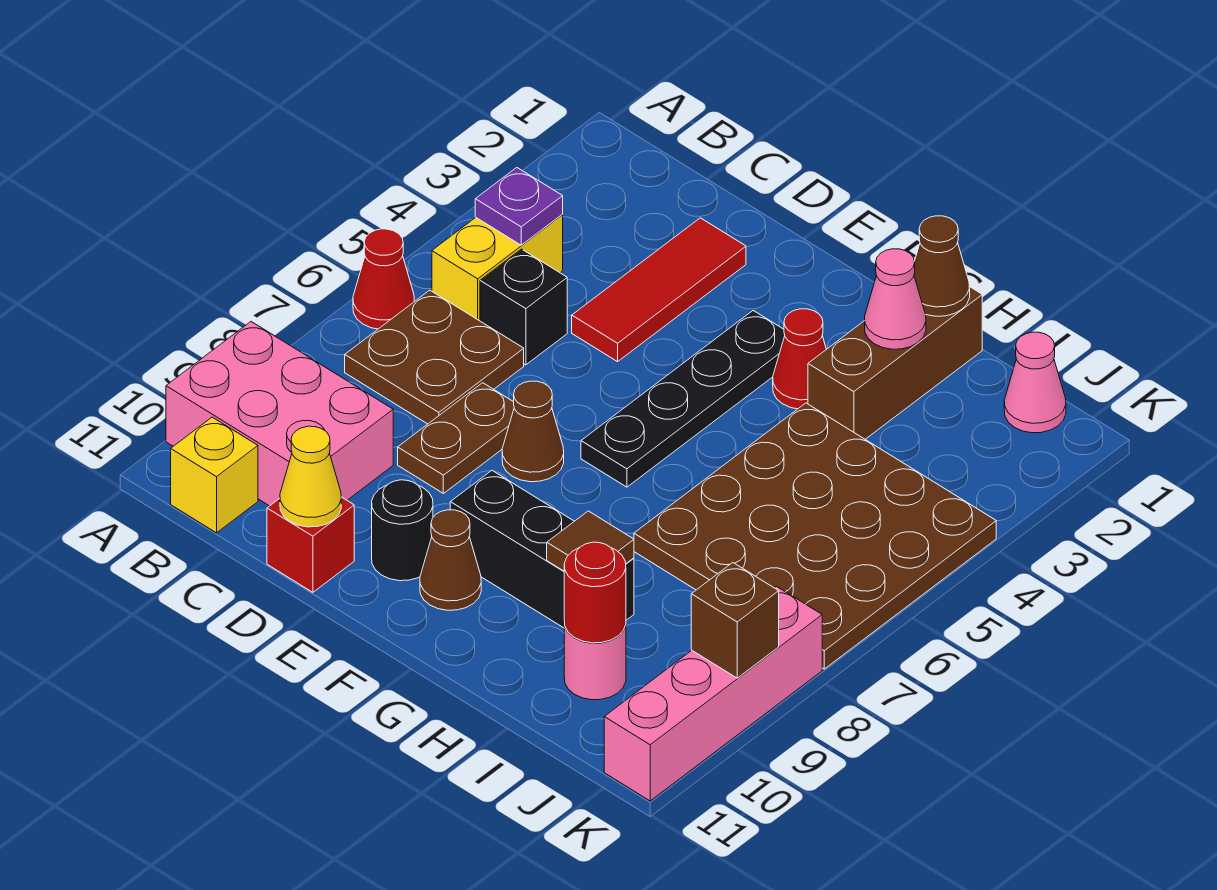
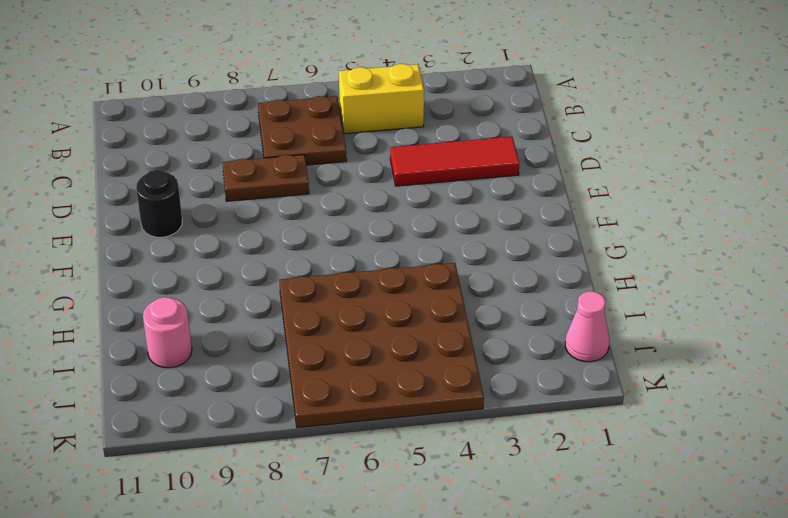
none -> red cone A6 level 1
none -> pink brick A9:C10 level 1
none -> yellow brick B11 level 1

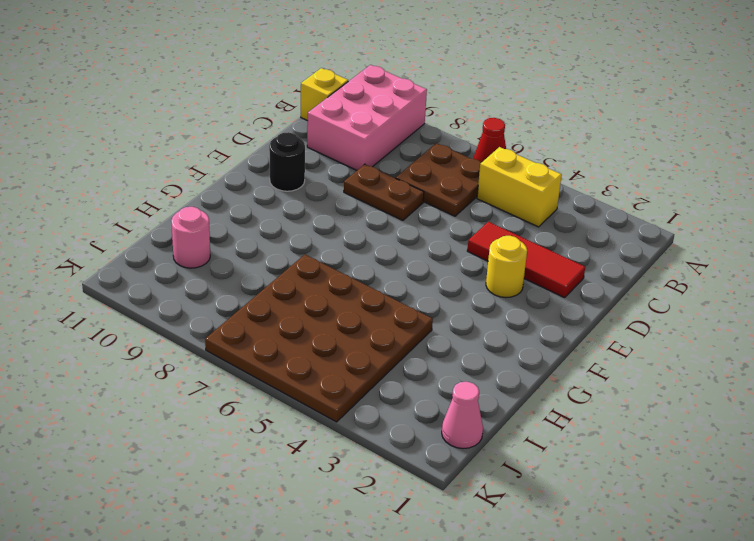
yellow round brick E3 level 1 -> none
none -> black brick C5 level 1
none -> red brick D11 level 1
none -> brown cone E7 level 1

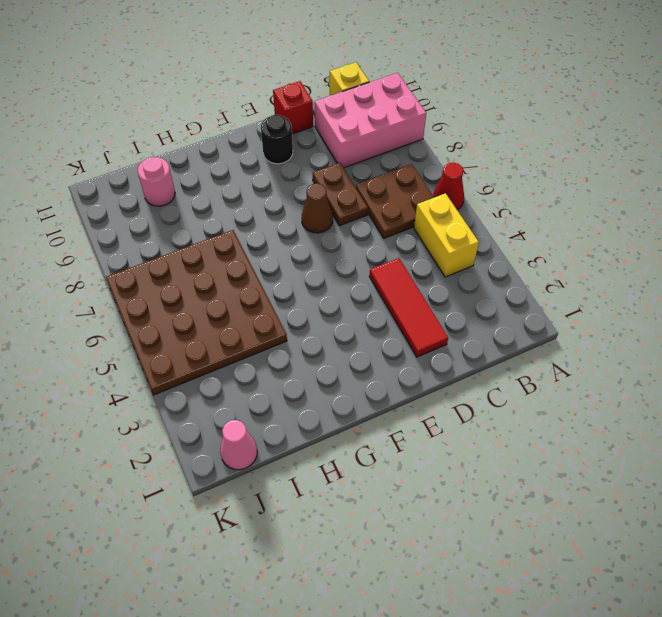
none -> black brick C5 level 1
none -> black plate F3:F6 level 1
none -> black brick F9:H9 level 1

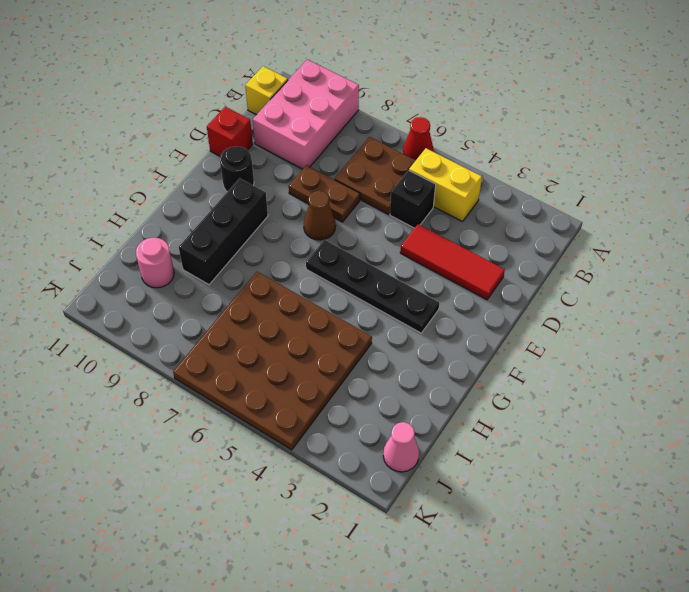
none -> brown cone F10 level 1
none -> red cone G3 level 1
none -> brown brick H1:H3 level 1

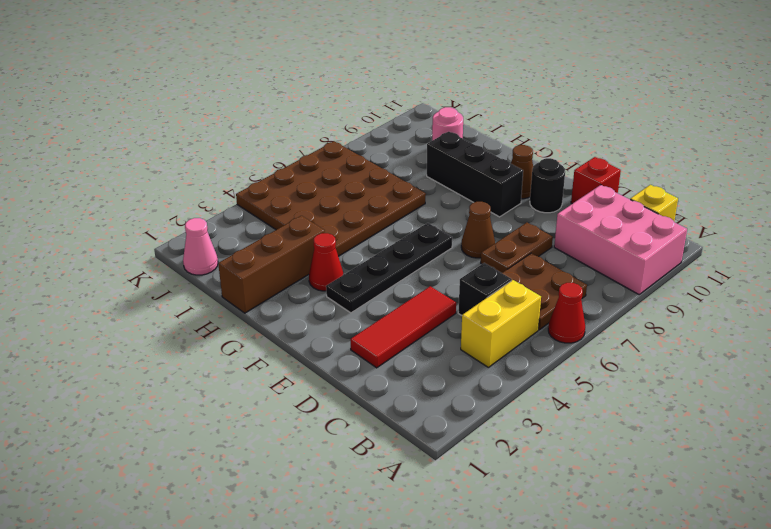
none -> pink brick K8:K11 level 1
none -> purple plate B4 level 2
none -> yellow cone D11 level 2

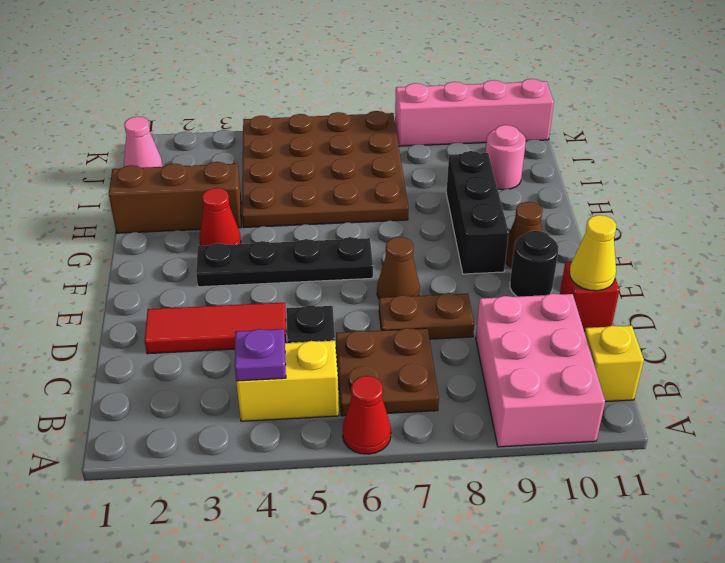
none -> brown cone H1 level 2
none -> pink cone H2 level 2
none -> brown tile H9 level 2

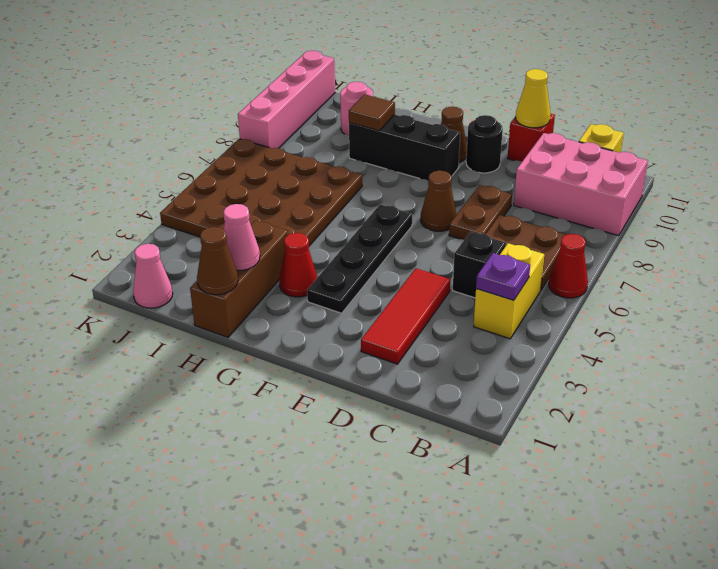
none -> red round brick I10 level 2
none -> brown brick K9 level 2

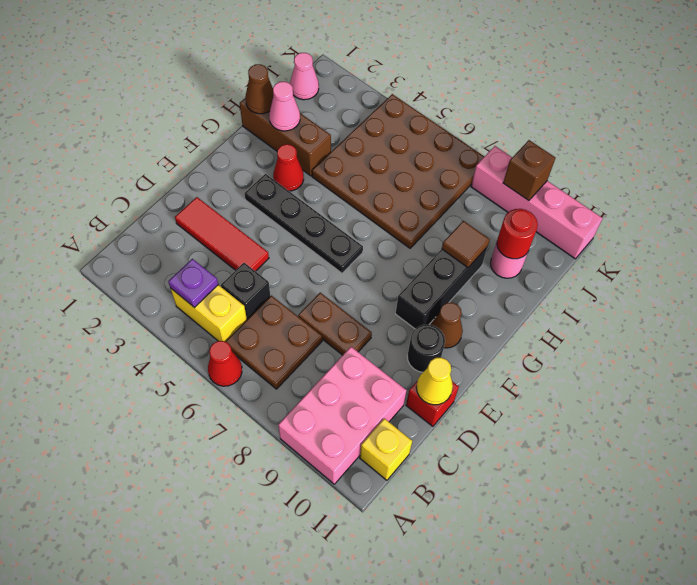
none -> brown cone E7 level 1

